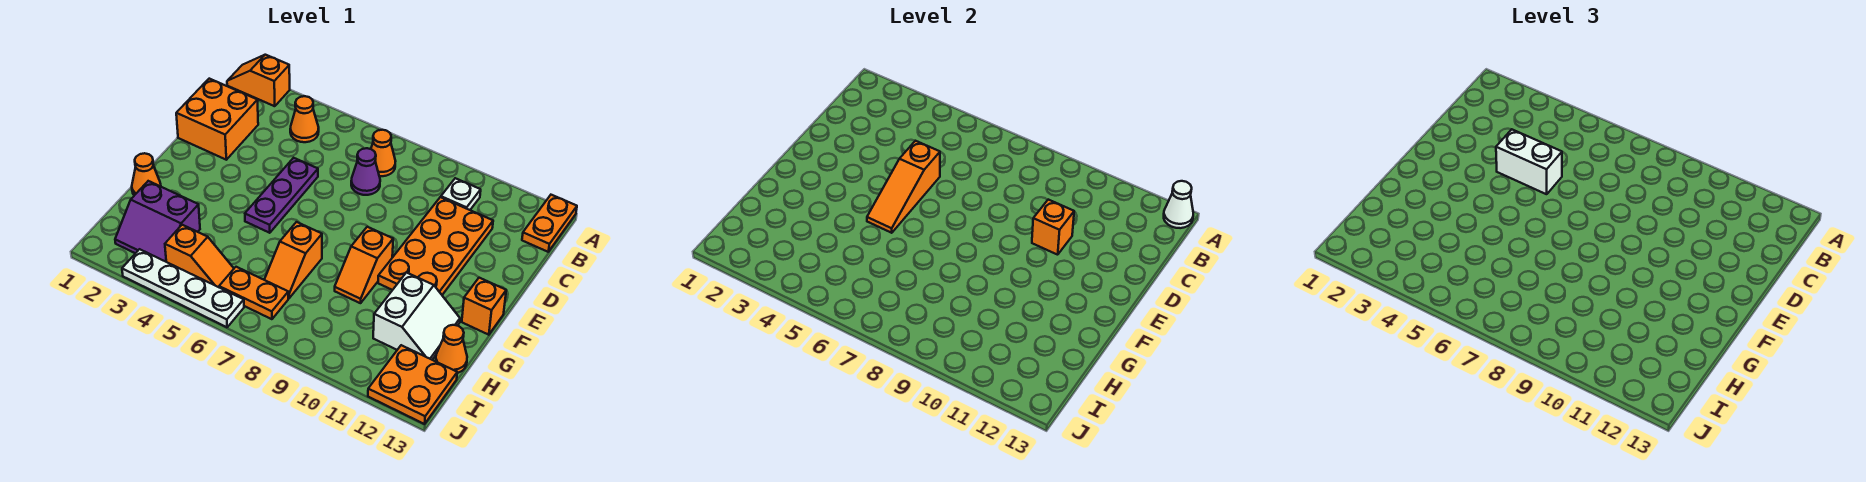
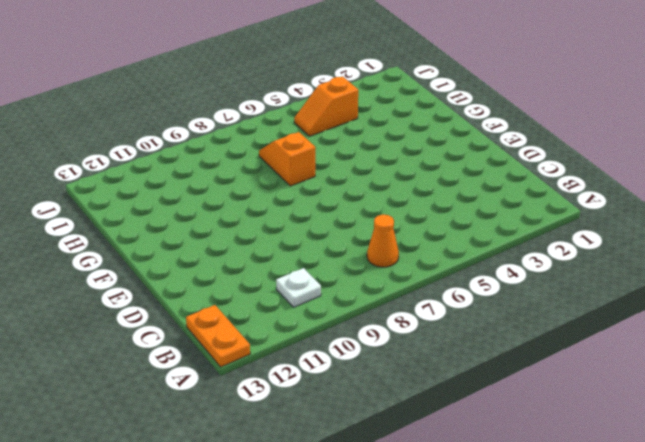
none -> orange slope A1:A2 level 1 top 2
none -> orange cone B4 level 1
none -> orange brick C1:D2 level 1

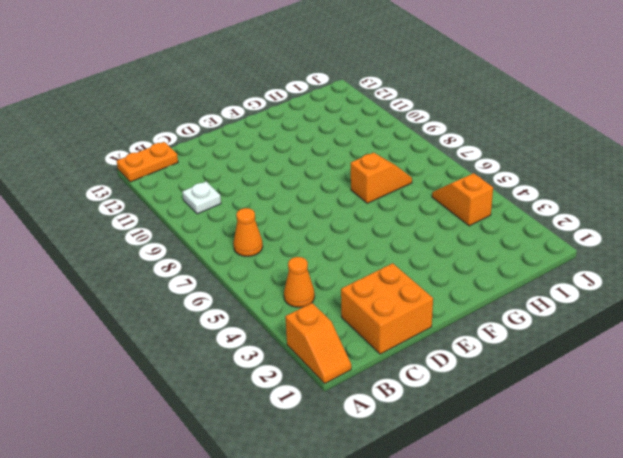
none -> purple cone C7 level 1
none -> orange plate C10:F11 level 1
none -> purple plate D5:F5 level 1

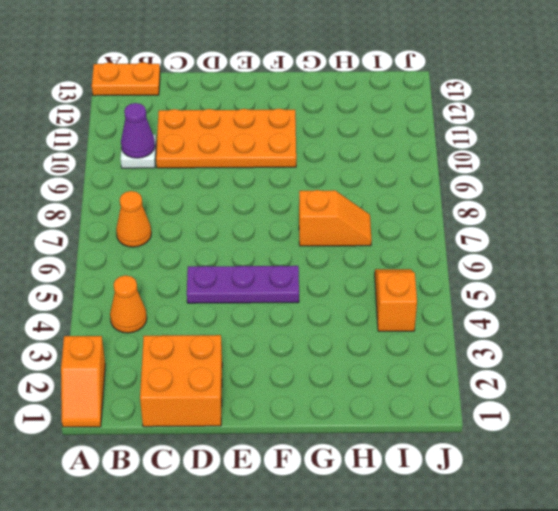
purple cone B10 level 2 -> purple cone C7 level 1
none -> orange slope F9:G9 level 1 top F
none -> orange brick F13 level 1
none -> orange cone G1 level 1

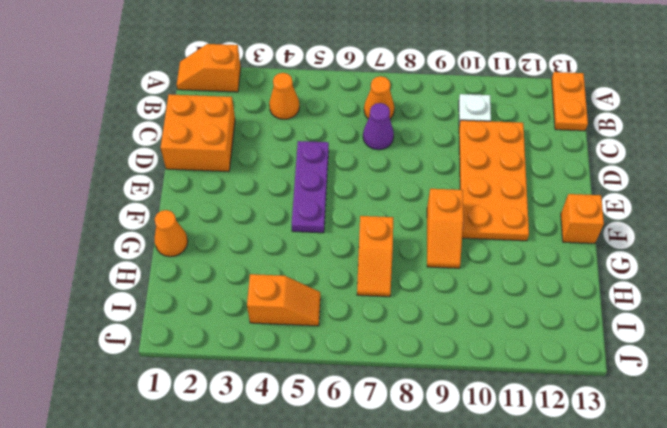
none -> white slope G11:H12 level 1 top 11
none -> purple slope H2:I3 level 1 top H
none -> orange cone H13 level 1

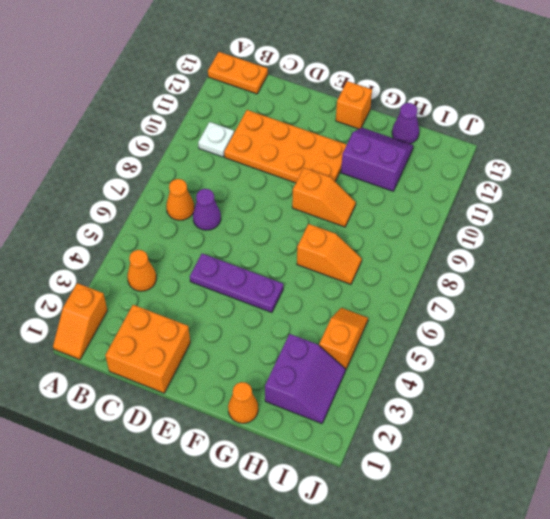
purple slope G11:H12 level 1 top 11 -> white slope G11:H12 level 1 top 11
purple cone H13 level 1 -> orange cone H13 level 1
none -> orange plate I6:I7 level 1
none -> orange plate I12:J13 level 1
none -> white plate J3:J6 level 1

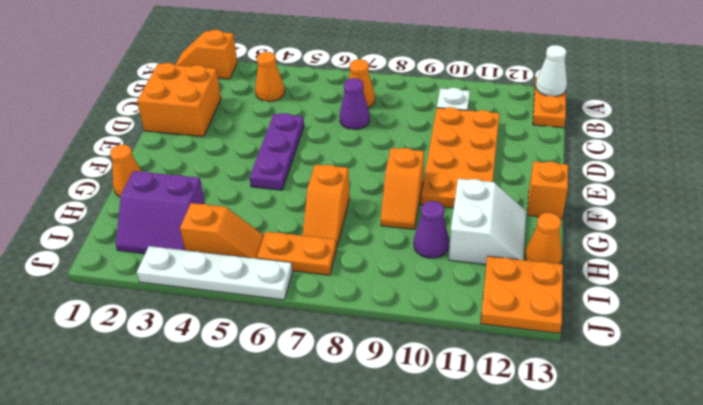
purple cone H10 level 1 -> none
none -> orange slope D5:F5 level 2 top D
none -> orange brick D10 level 2
none -> white brick D4:D5 level 3

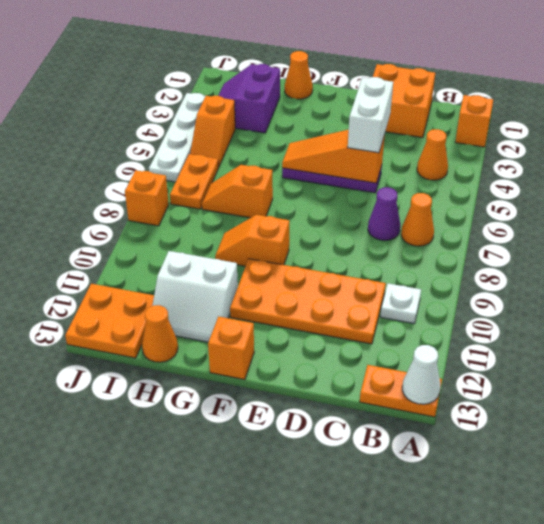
orange brick J8 level 1 -> orange brick D10 level 2

